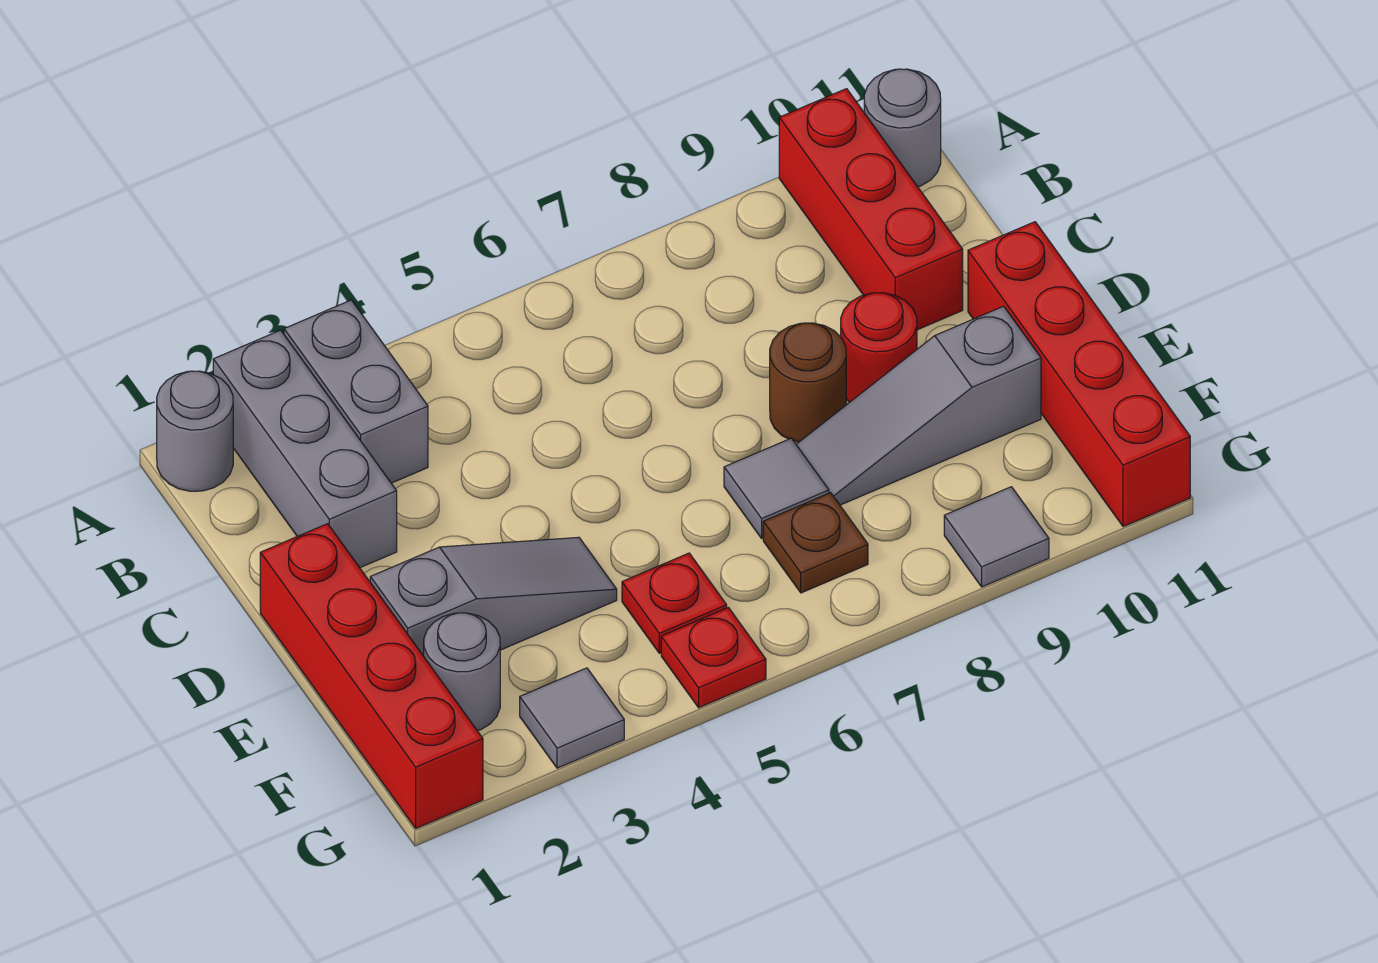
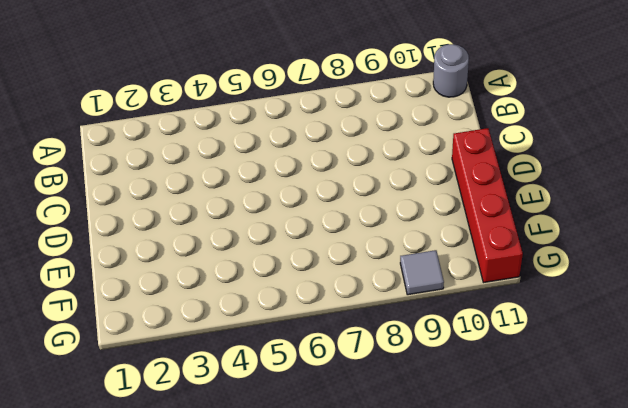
none -> grey round brick A1 level 1
none -> grey brick A2:C2 level 1
none -> grey brick A3:B3 level 1

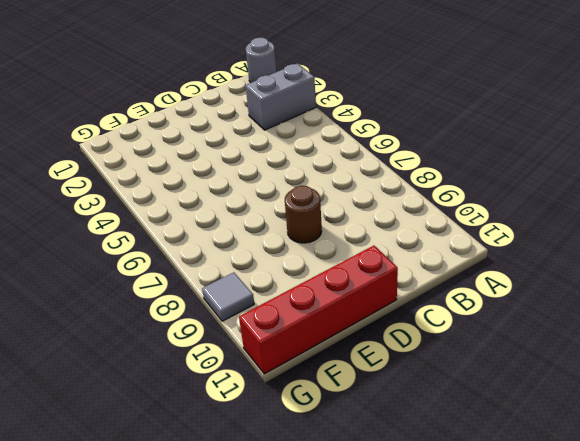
none -> grey brick A2:C2 level 1
none -> red brick A10:C10 level 1
none -> grey round brick A11 level 1

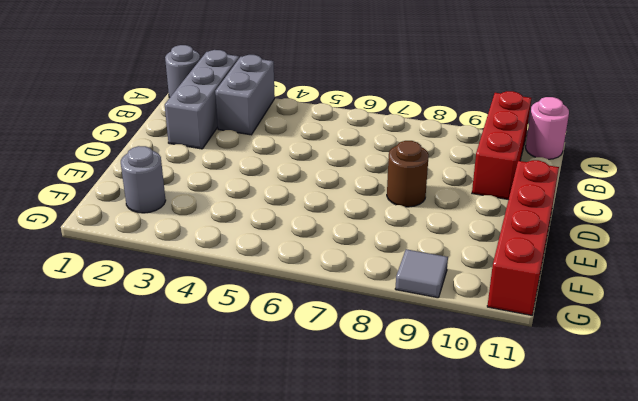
pink round brick A11 level 1 -> grey round brick A11 level 1
none -> red brick D1:G1 level 1
none -> red round brick D9 level 1
none -> grey slope E2:E4 level 1 top 2

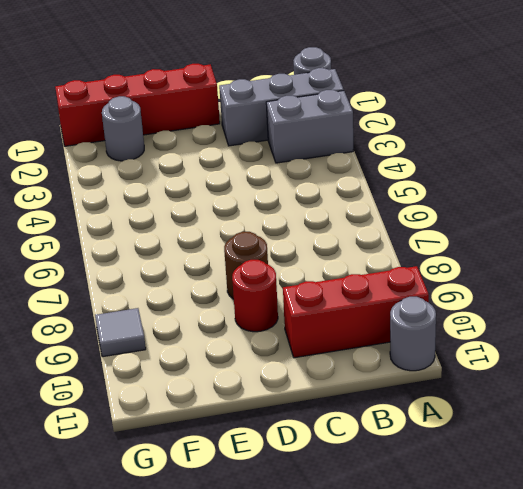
none -> red brick D11:G11 level 1
none -> grey slope E2:E4 level 1 top 2
none -> grey tile E7 level 1

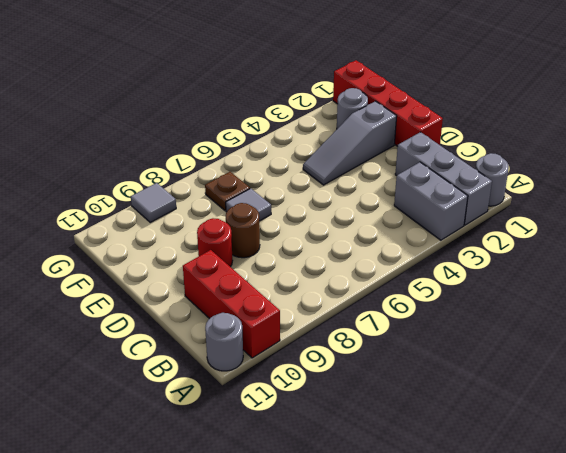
none -> red brick D11:G11 level 1
none -> grey slope E8:E10 level 1 top 10
none -> red plate F5 level 1

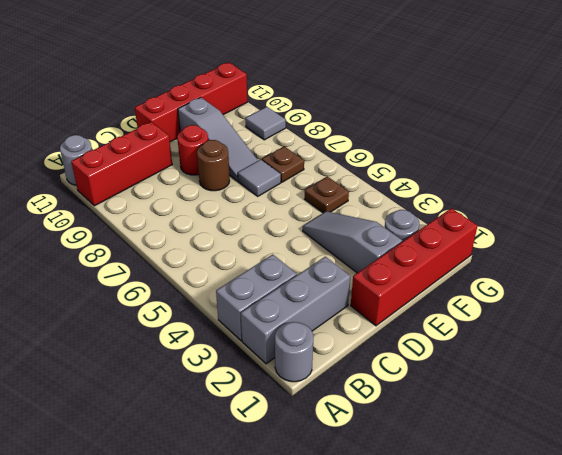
brown plate F5 level 1 -> red plate F5 level 1
none -> grey tile G3 level 1
none -> red plate G5 level 1

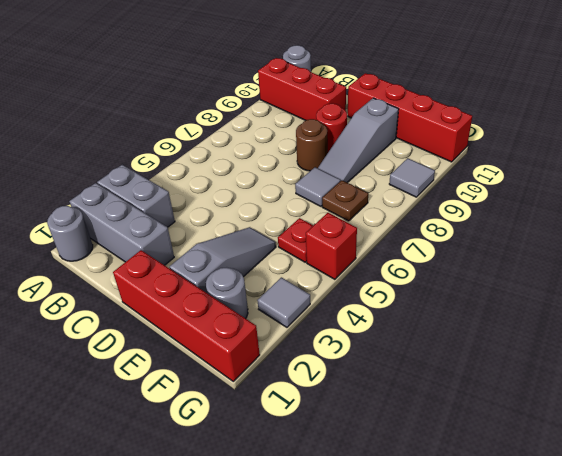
red brick G5 level 1 -> red plate G5 level 1

